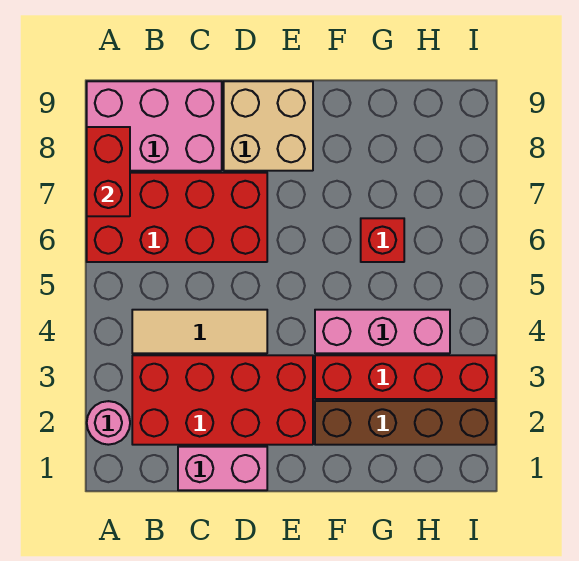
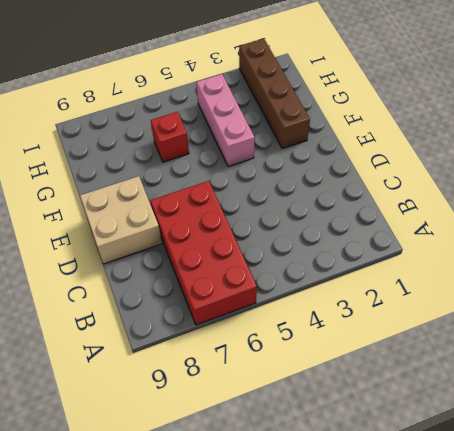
none -> pink round brick A2 level 1
none -> pink brick A8:C9 level 1
none -> red brick B2:E3 level 1

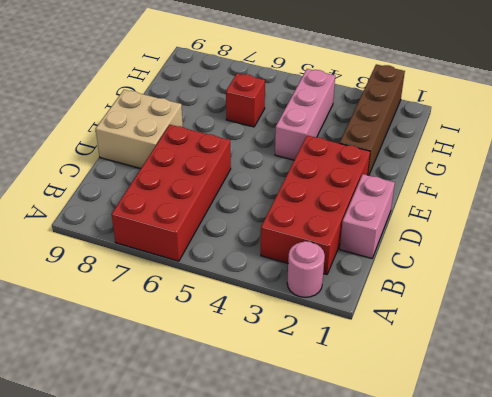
none -> pink brick A8:C9 level 1
none -> tan tile B4:D4 level 1
none -> red brick F3:I3 level 1

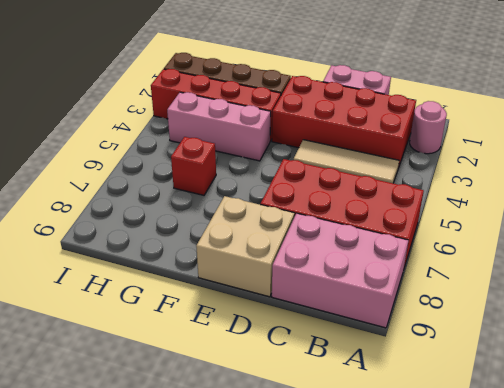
none -> red brick A7:A8 level 2

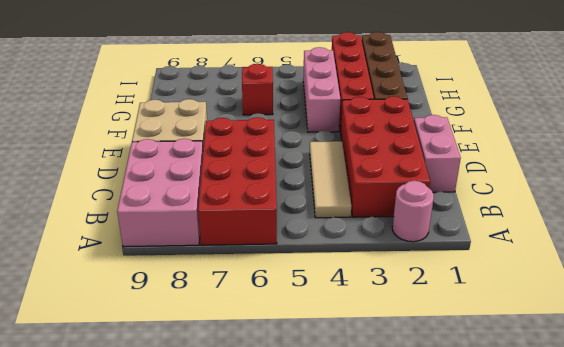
none -> red brick A7:A8 level 2

